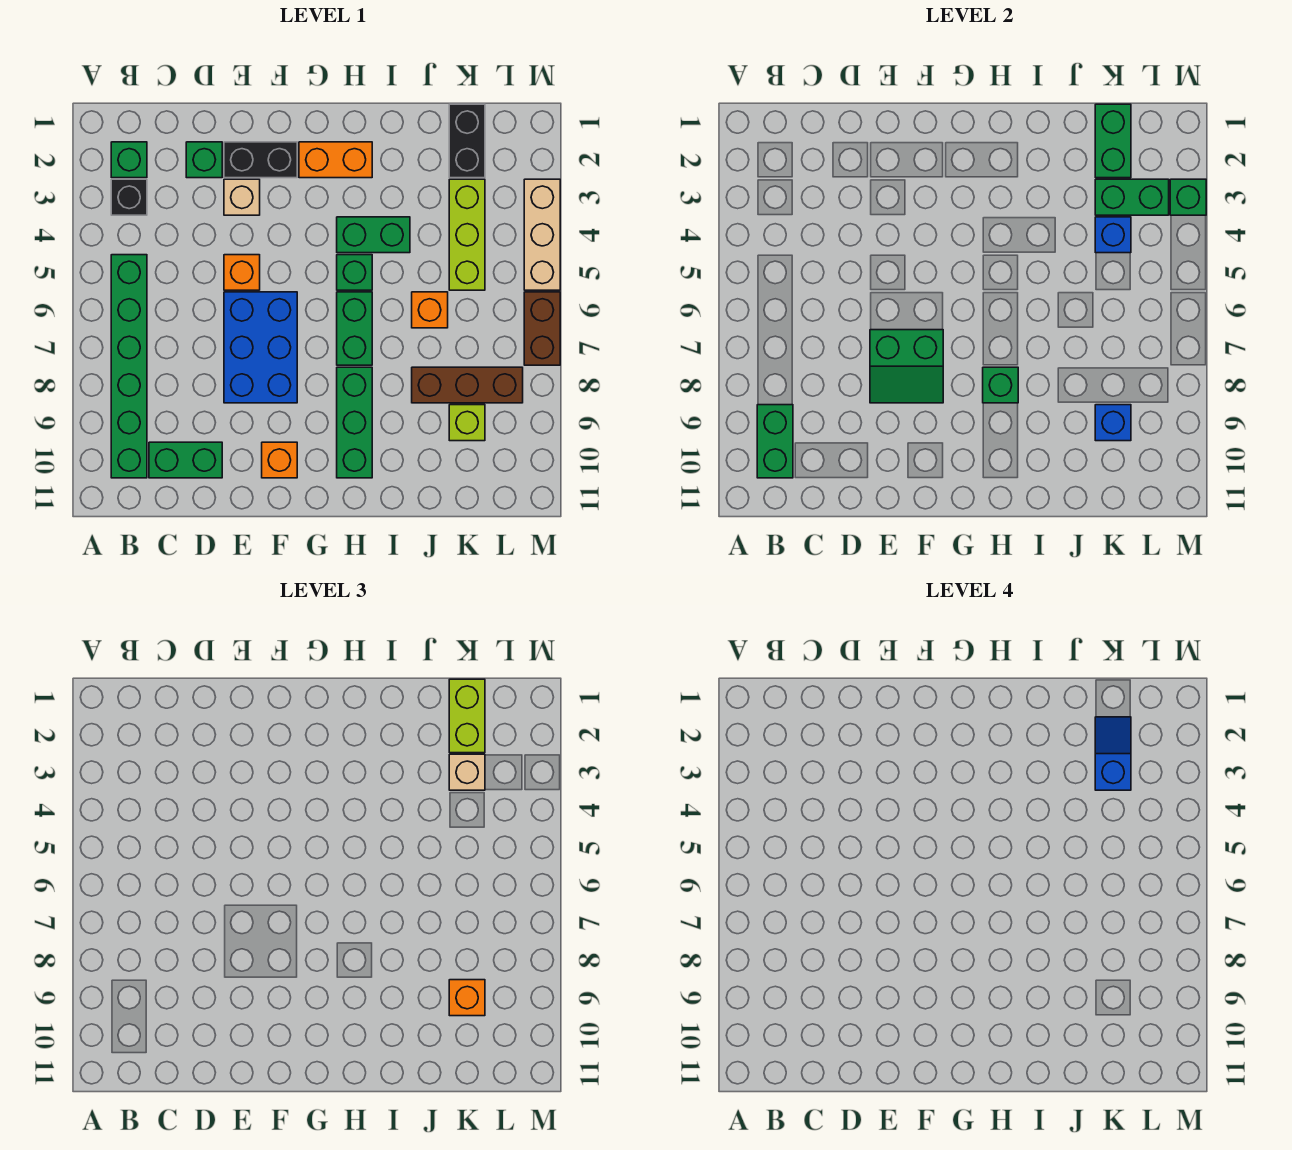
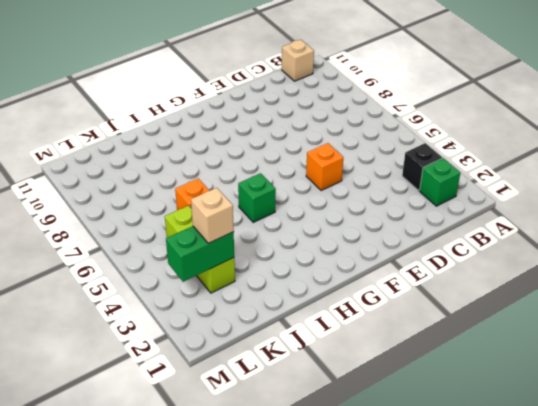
tan brick B11 level 1 -> tan brick E3 level 1
none -> green brick B5:B10 level 1
none -> green brick C10:D10 level 1
none -> green brick D2 level 1
none -> black brick E2:F2 level 1

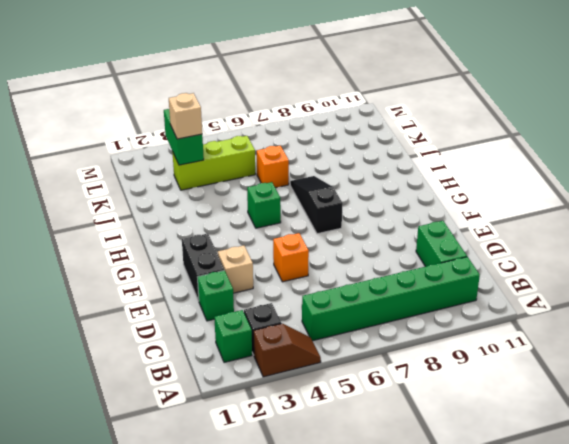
brown slope A3:A4 level 1 top 3 -> none
black slope G7:I7 level 1 top G -> green brick H6:H7 level 1
none -> blue brick E6:F8 level 1
none -> orange brick F10 level 1
none -> orange brick G2:H2 level 1
none -> green brick H4:I4 level 1

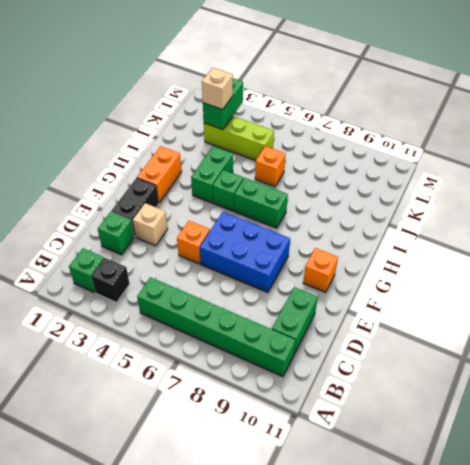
none -> green brick H8:H10 level 1
none -> brown brick J8:L8 level 1
none -> black brick K1:K2 level 1
none -> lime brick K9 level 1

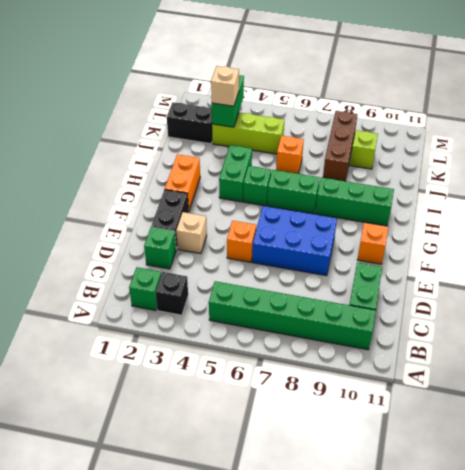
none -> tan brick M3:M5 level 1
none -> brown brick M6:M7 level 1
none -> green brick B9:B10 level 2
none -> green slope E7:F8 level 2 top 7

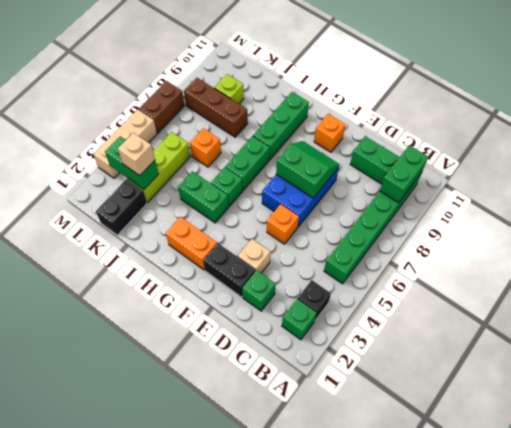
none -> green brick H8 level 2
none -> green brick K1:K2 level 2
none -> blue brick K4 level 2
none -> blue brick K9 level 2

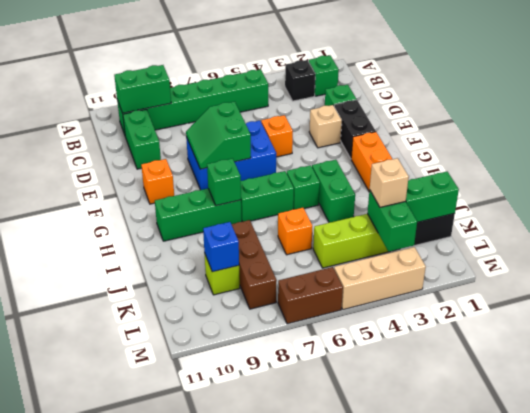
none -> blue brick K4 level 2
none -> green brick M3 level 2
none -> lime brick K1:K2 level 3
none -> orange brick K9 level 3

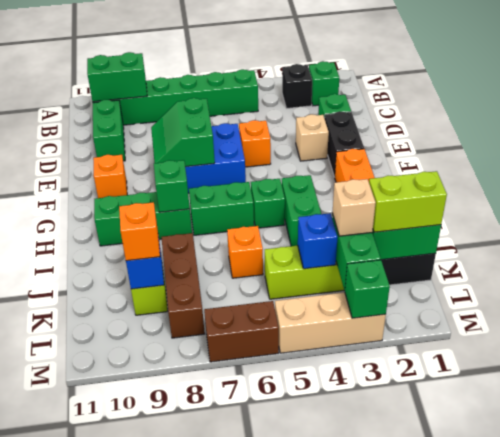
none -> blue slope K2:K3 level 4 top 3

